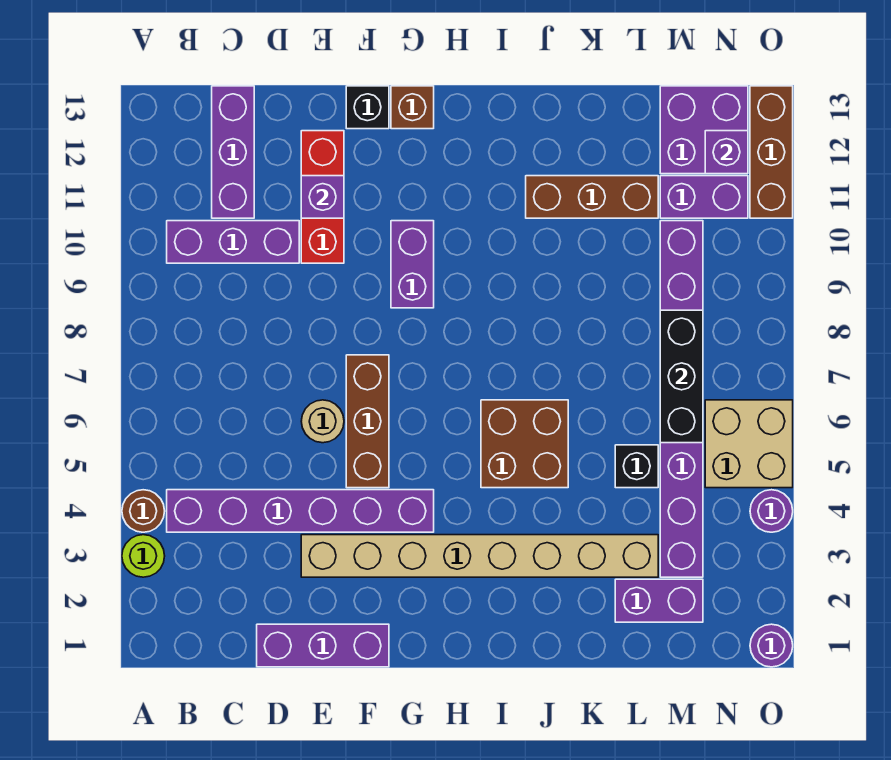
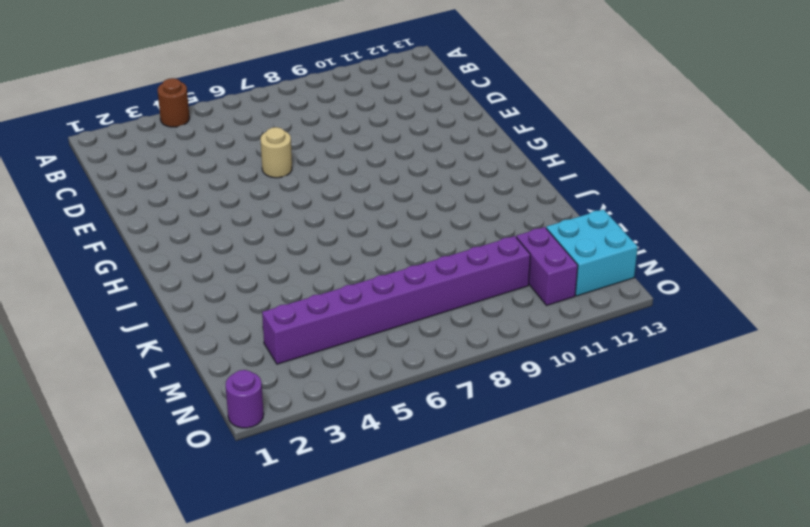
cyan brick M12:N13 level 1 -> purple brick M12:N13 level 1
none -> lime round brick A3 level 1
none -> purple brick B4:G4 level 1
none -> purple brick B10:D10 level 1

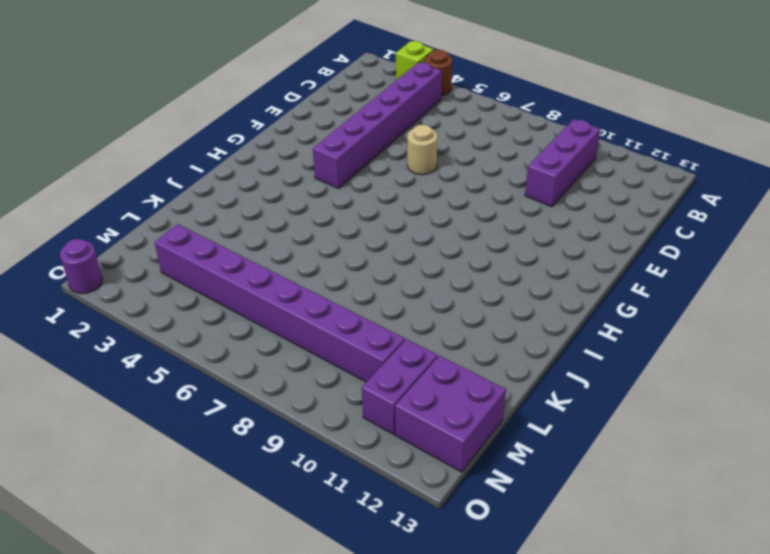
lime brick A3 level 1 -> lime round brick A3 level 1
none -> purple brick C11:C13 level 1
none -> purple brick D1:F1 level 1
none -> tan brick E3:L3 level 1

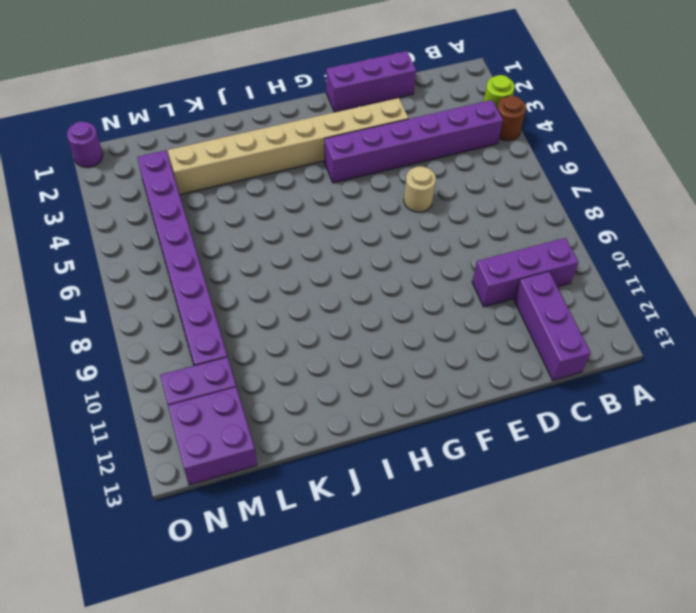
none -> red brick E10:E12 level 1
none -> brown brick F5:F7 level 1
none -> black brick F13 level 1

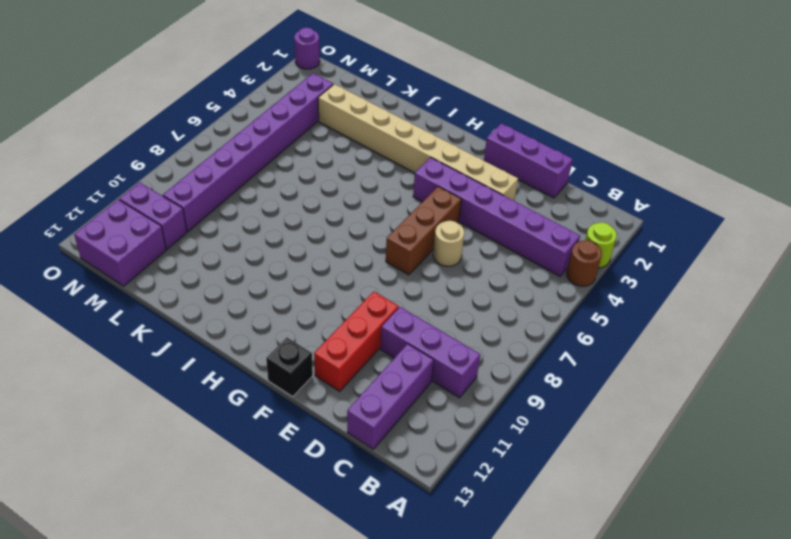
none -> purple brick G9:G10 level 1
none -> brown brick G13 level 1
none -> brown brick I5:J6 level 1

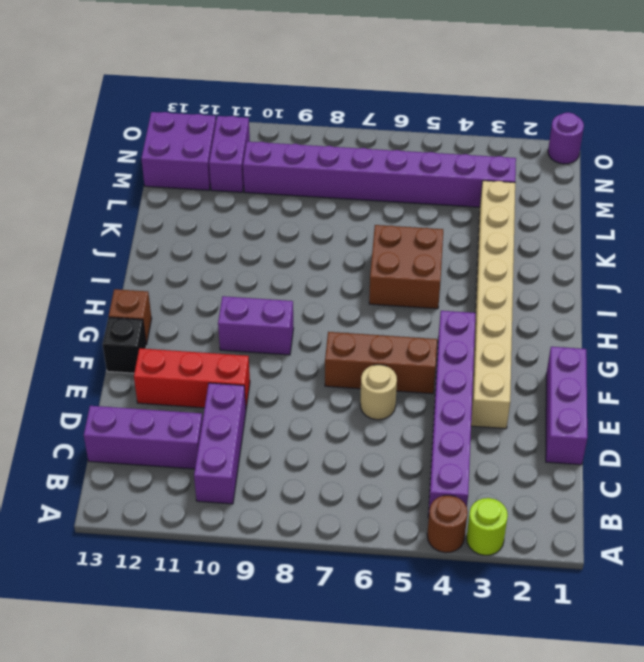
none -> brown brick J11:L11 level 1
none -> purple brick L2:M2 level 1
none -> black brick L5 level 1

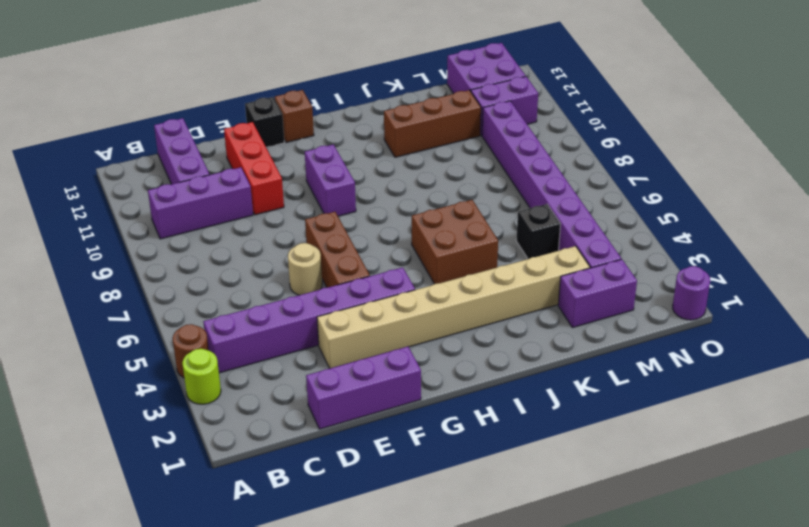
none -> tan brick N5:O6 level 1
none -> purple round brick O4 level 1
none -> brown brick O11:O13 level 1

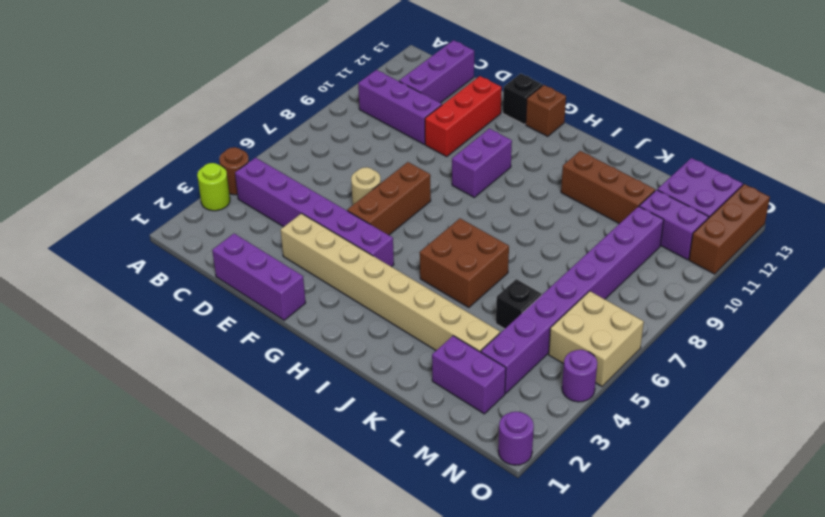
none -> purple brick E11 level 2
none -> black brick M6:M8 level 2
none -> purple brick N12 level 2

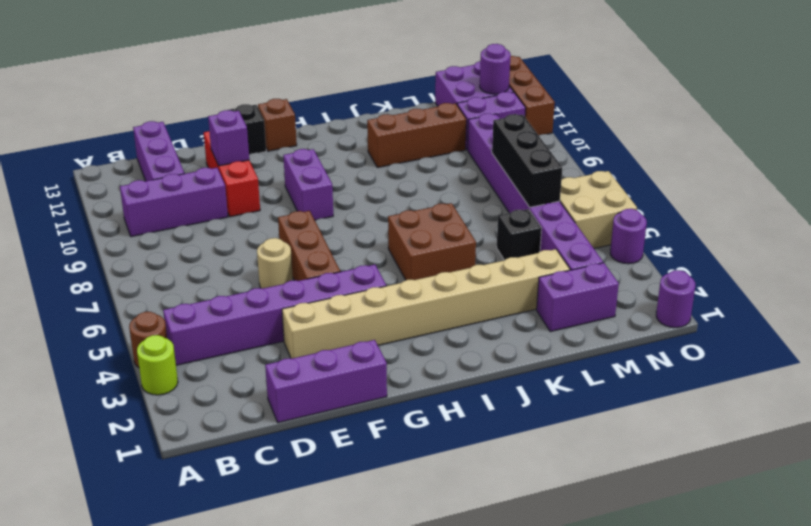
purple round brick N12 level 2 -> purple brick N12 level 2

